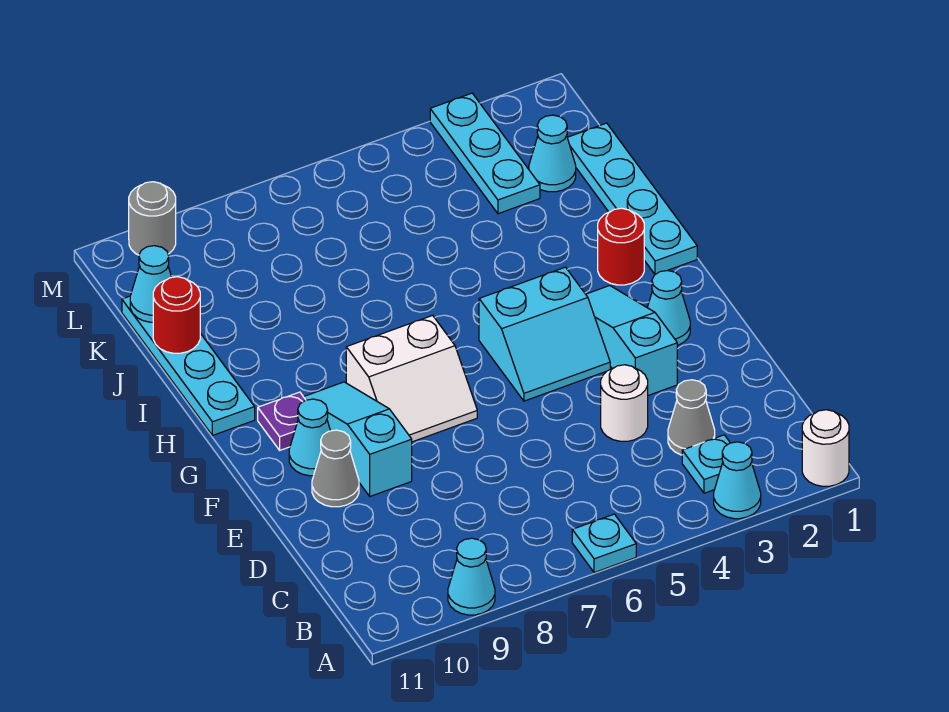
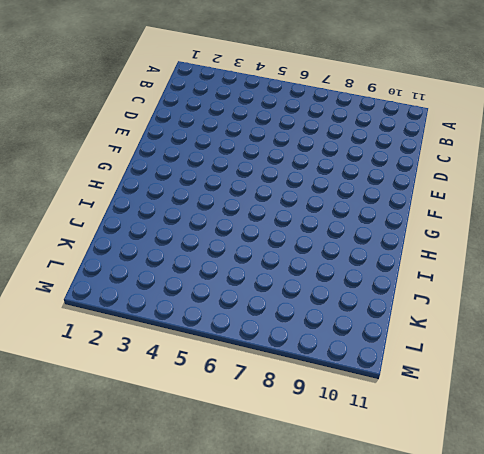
none -> white round brick A1 level 1
none -> cyan cone A3 level 1
none -> cyan plate A6 level 1

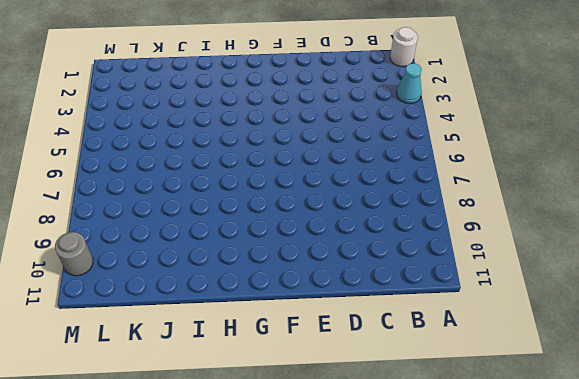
none -> cyan plate A6 level 1
none -> cyan cone A9 level 1
none -> cyan plate B3 level 1

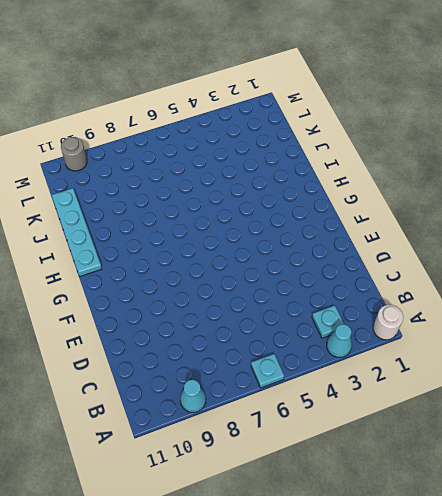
none -> grey cone C3 level 1
none -> white round brick D4 level 1
none -> cyan slope E3:G3 level 1 top E

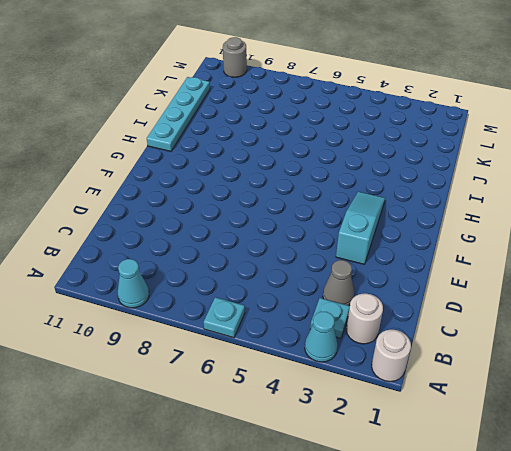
white round brick B2 level 1 -> white round brick D4 level 1
none -> cyan slope E9:G9 level 1 top E
none -> grey cone E10 level 1
none -> cyan cone F2 level 1

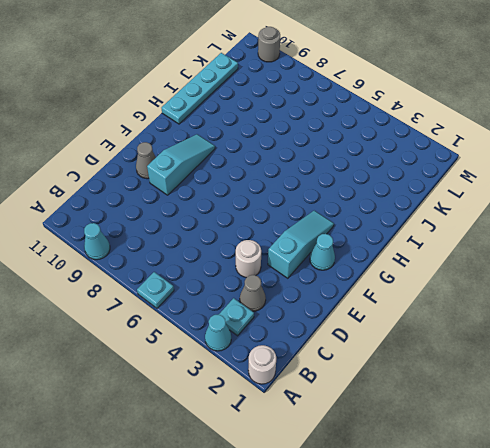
none -> cyan slope F4:G5 level 1 top G
none -> white slope F7:G8 level 1 top G
none -> cyan cone F10 level 1

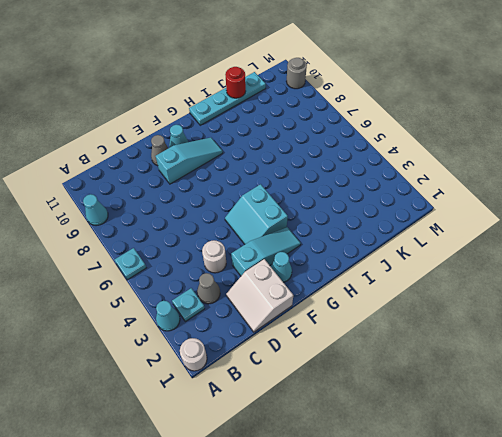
white slope D1:E2 level 1 top E -> white slope F7:G8 level 1 top G
none -> purple plate G10 level 1
none -> cyan plate H1:K1 level 1
none -> red round brick H2 level 1

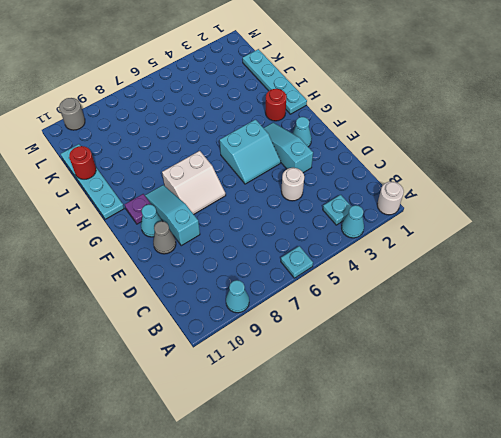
none -> grey cone C3 level 1
none -> cyan cone K2 level 1
none -> cyan plate K3:M3 level 1

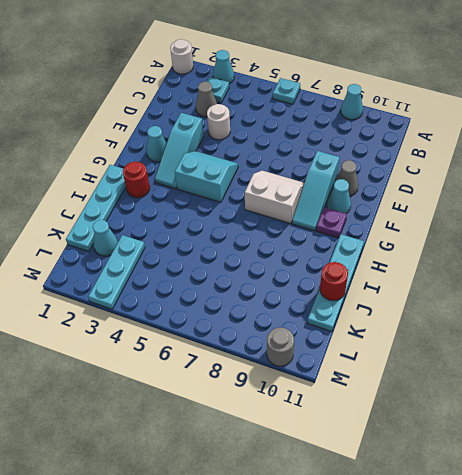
none -> cyan cone K11 level 2

